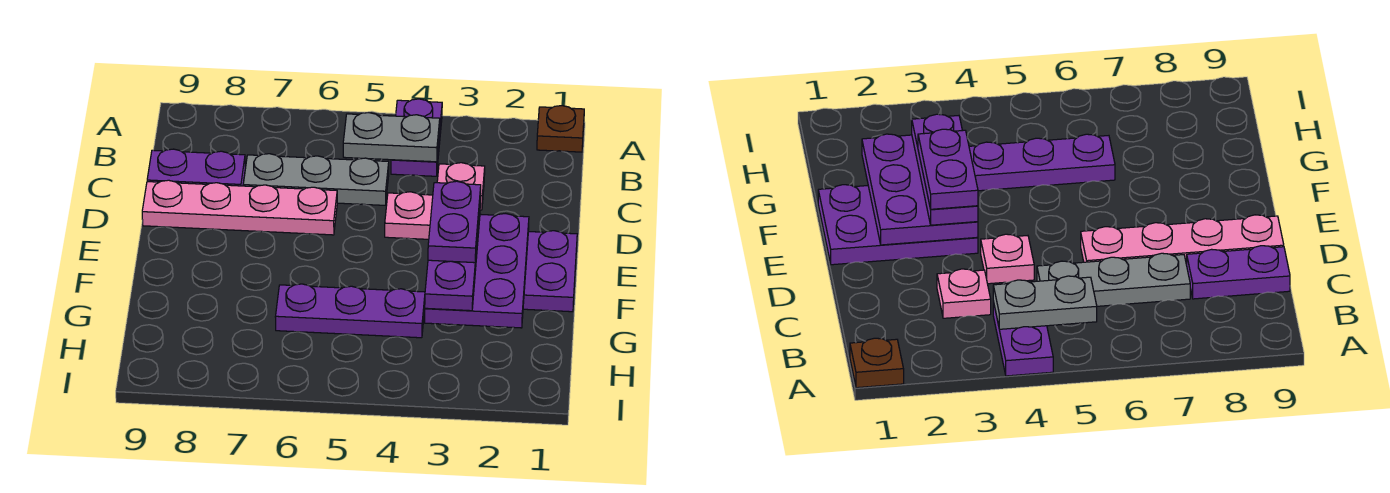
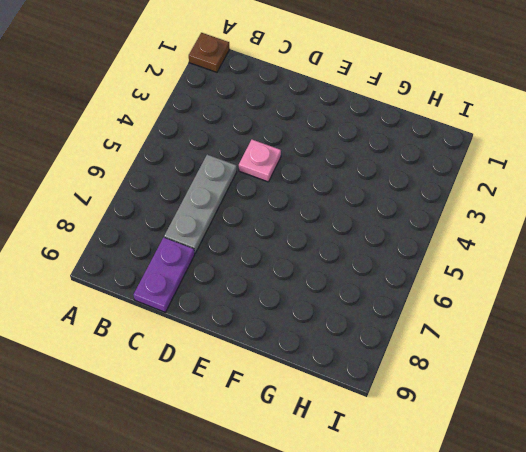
none -> purple plate A4:B4 level 1
none -> pink plate C3 level 1
none -> pink plate D6:D9 level 1

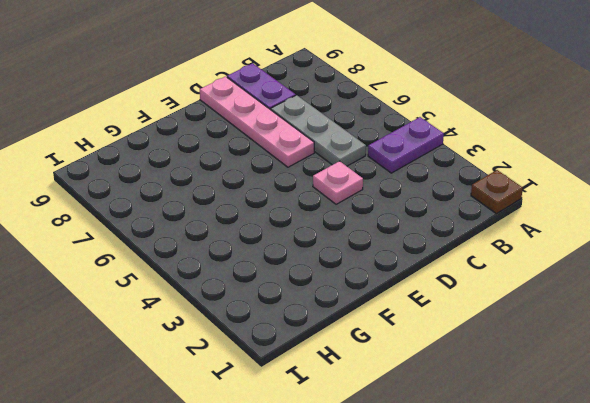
none -> pink plate C3 level 1
none -> purple plate E1:F3 level 1
none -> purple plate G4:G6 level 1

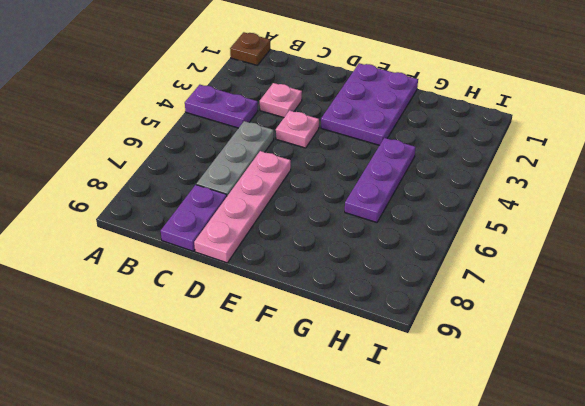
none -> grey plate B4:B5 level 2
none -> purple plate E2:G3 level 2
none -> purple plate E3:G3 level 3

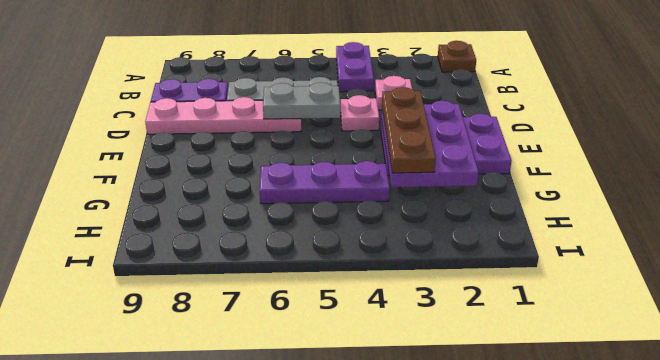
grey plate D5:D6 level 2 -> grey plate B4:B5 level 2
brown plate E3:G3 level 3 -> purple plate E3:G3 level 3
none -> purple plate E3:F3 level 4

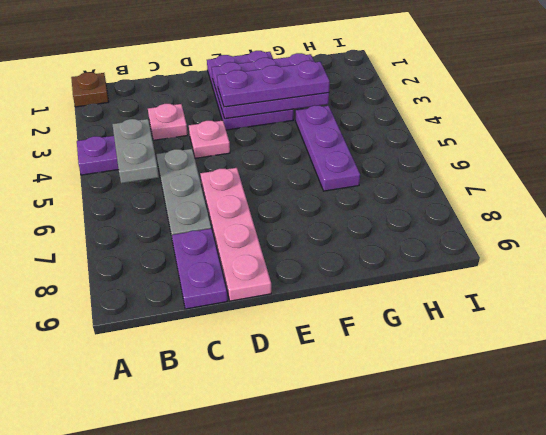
none -> purple plate E3:F3 level 4

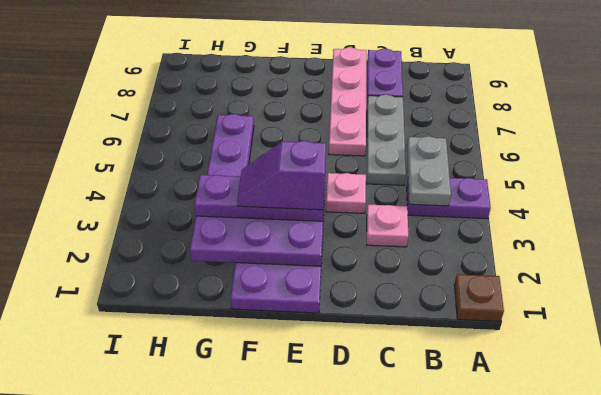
purple slope E3:F3 level 4 top E -> purple plate E3:F3 level 4

